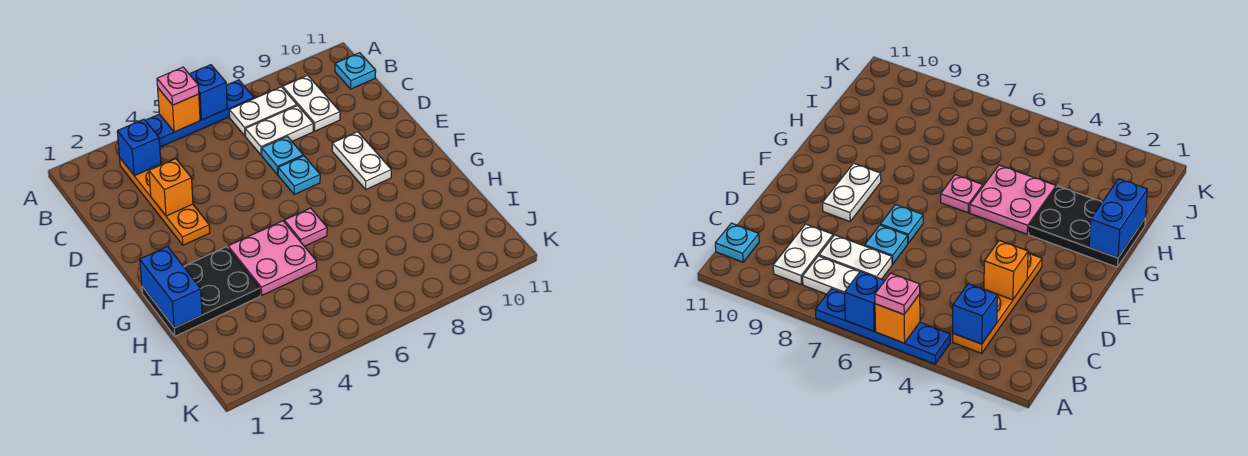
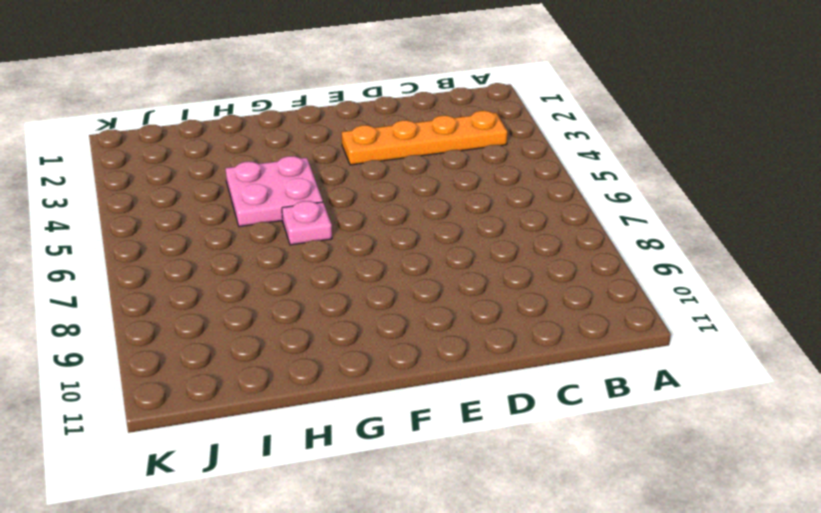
none -> blue plate A4:A7 level 1
none -> white plate B7:B8 level 1
none -> white plate B9:C9 level 1

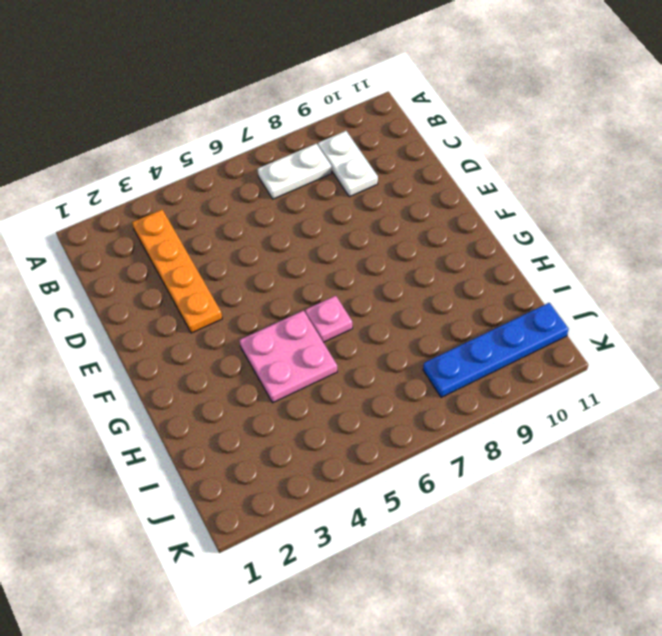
blue plate J8:J11 level 1 -> blue plate A4:A7 level 1
none -> cyan plate B11 level 1
none -> white plate C7:C8 level 1
none -> cyan plate D7 level 1

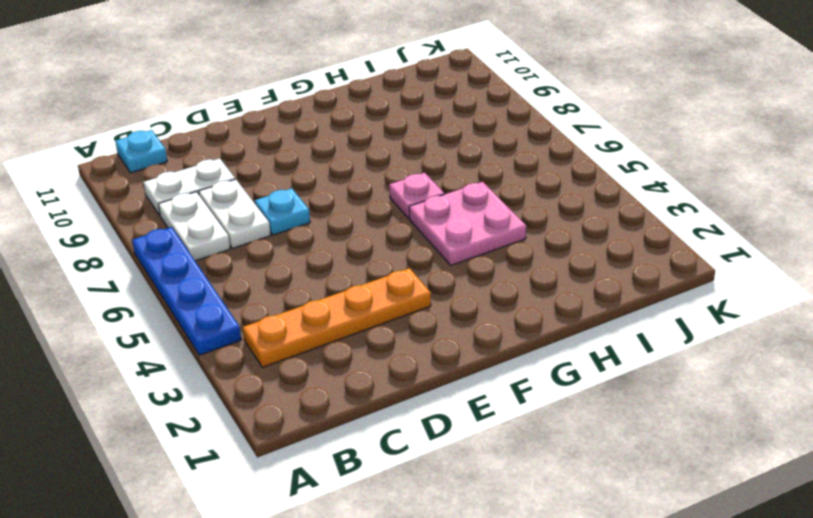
none -> cyan plate E7 level 1
none -> white plate E9:F9 level 1
none -> black plate G1:H3 level 1

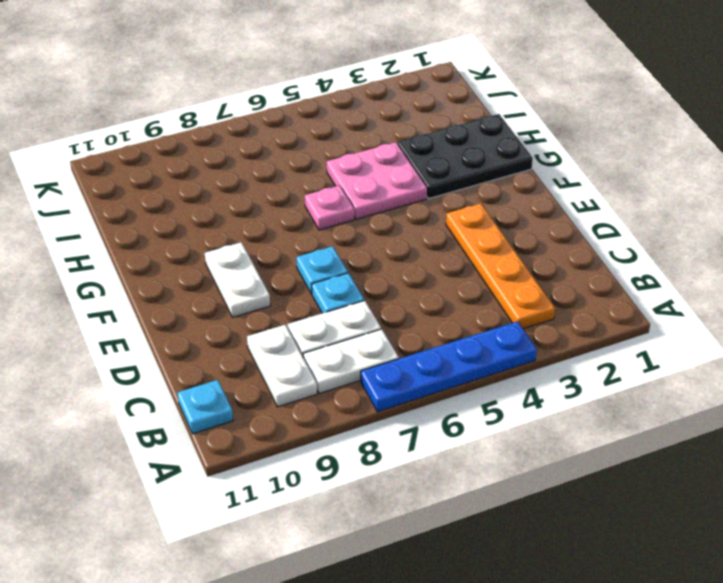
none -> orange brick A5 level 2
none -> blue brick A6 level 2
none -> blue brick B3 level 2

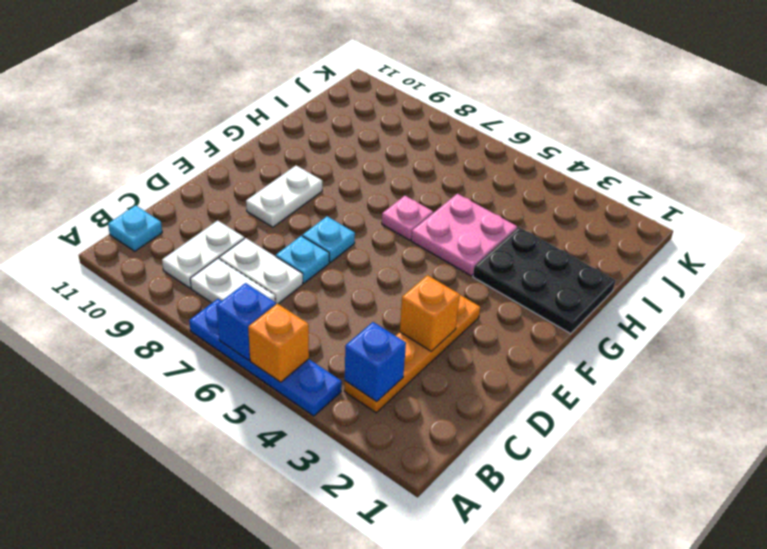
none -> blue brick G1:H1 level 2
none -> pink plate A5 level 3

